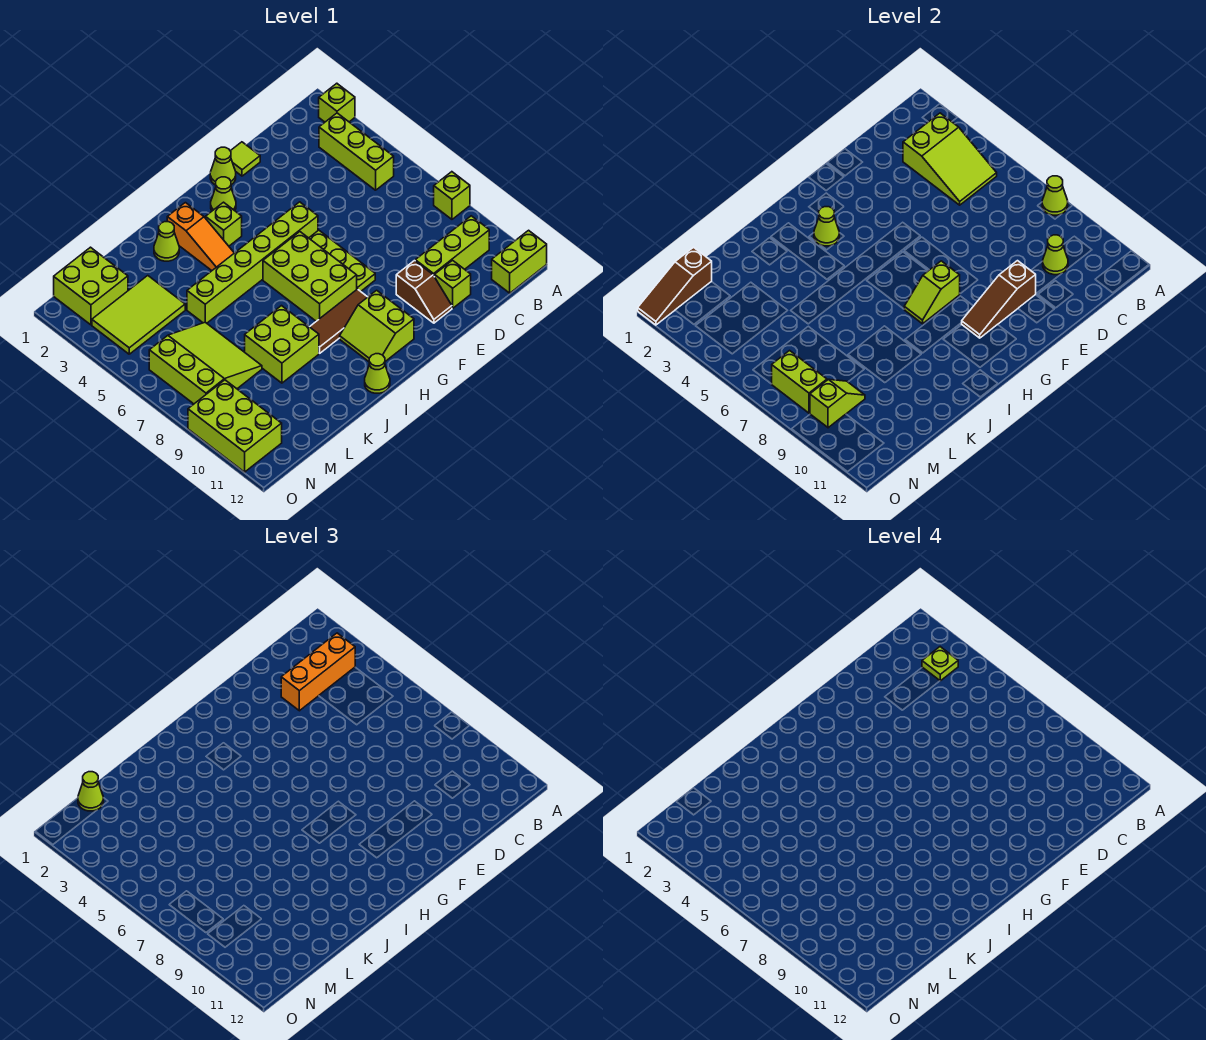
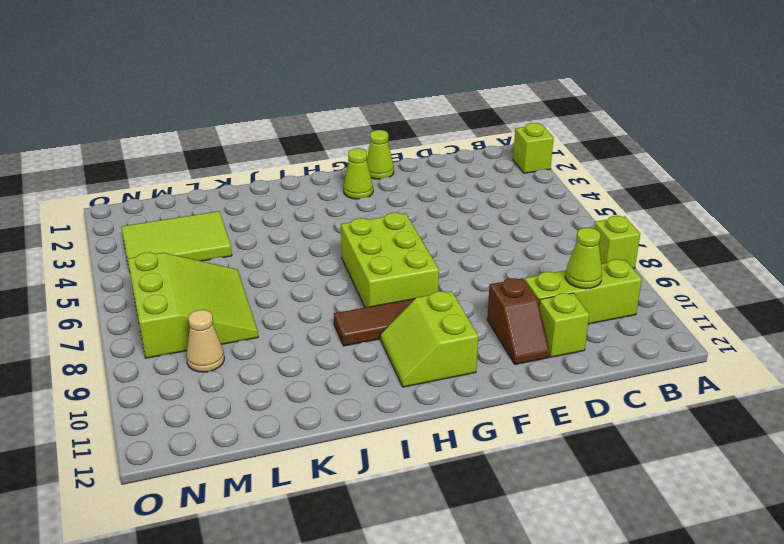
tan cone M9 level 1 -> none
none -> lime brick A12:B12 level 1
none -> lime brick B3:B5 level 1
none -> lime tile E1 level 1
none -> lime brick F5:K5 level 1

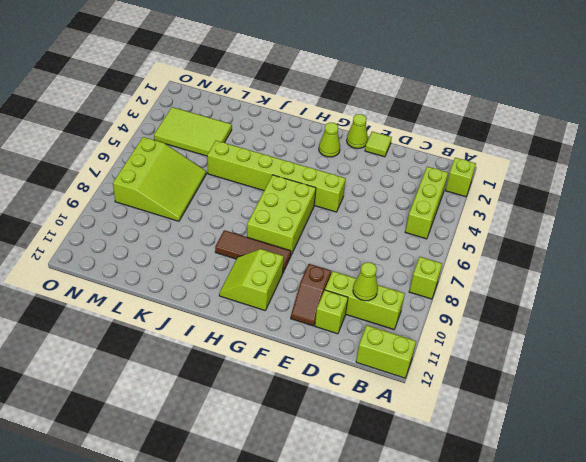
none -> lime plate F6:F8 level 1
none -> lime brick H3 level 1
none -> orange slope I2:I4 level 1 top 2
none -> lime cone I12 level 1

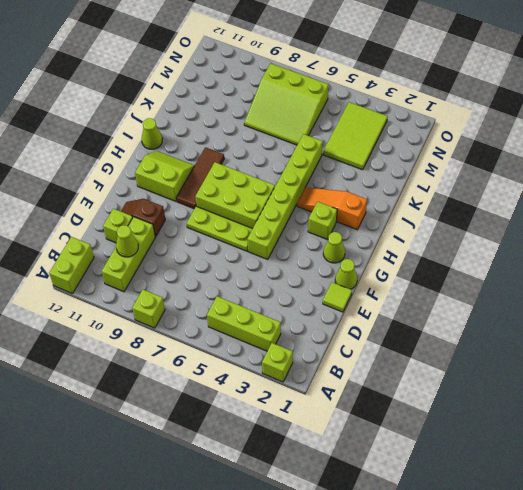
none -> lime cone J2 level 1
none -> lime brick J8:K9 level 1
none -> lime brick M1:N2 level 1
none -> lime brick N9:O11 level 1

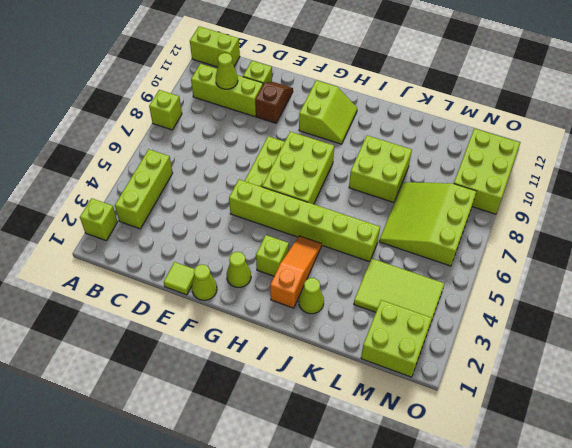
none -> brown tile G9:I9 level 1
none -> lime cone I12 level 1
none -> lime cone A8 level 2
none -> lime slope B3:C5 level 2 top 3

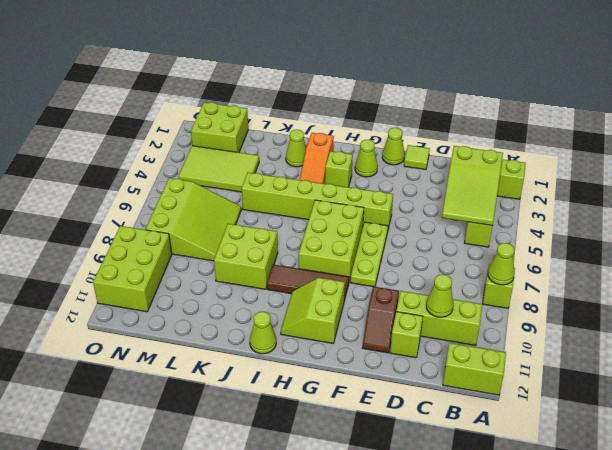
none -> brown slope E10:G10 level 2 top E
none -> lime slope G8:H8 level 2 top G
none -> lime cone H3 level 2
none -> brown slope M1:O1 level 2 top M

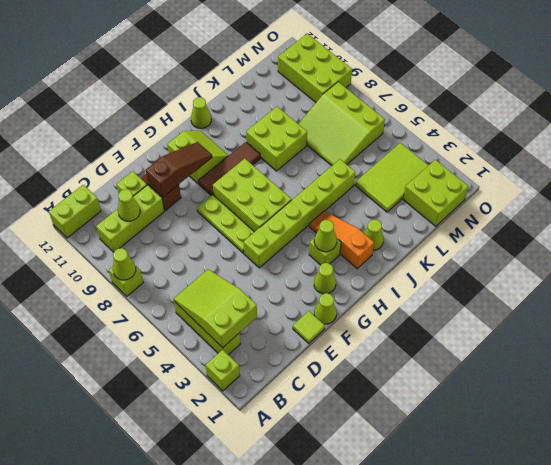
none -> lime slope G8:H8 level 2 top G
none -> brown slope M1:O1 level 2 top M
none -> lime slope M9:N9 level 2 top N
none -> lime brick N7:N8 level 2

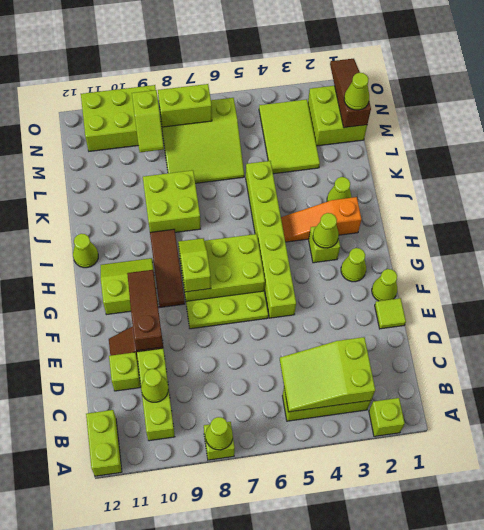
none -> orange brick B3:D3 level 3
none -> lime plate B3 level 4

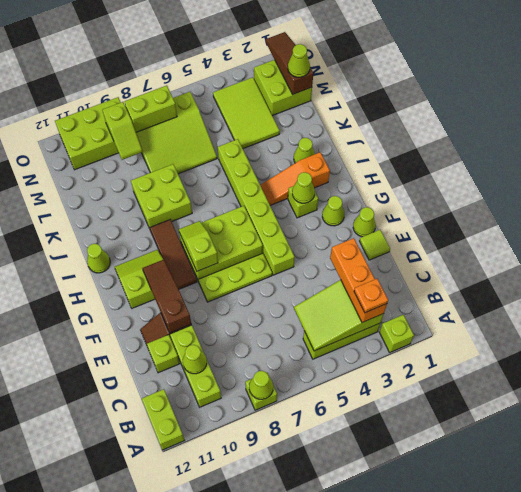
orange plate B3 level 4 -> lime plate B3 level 4

